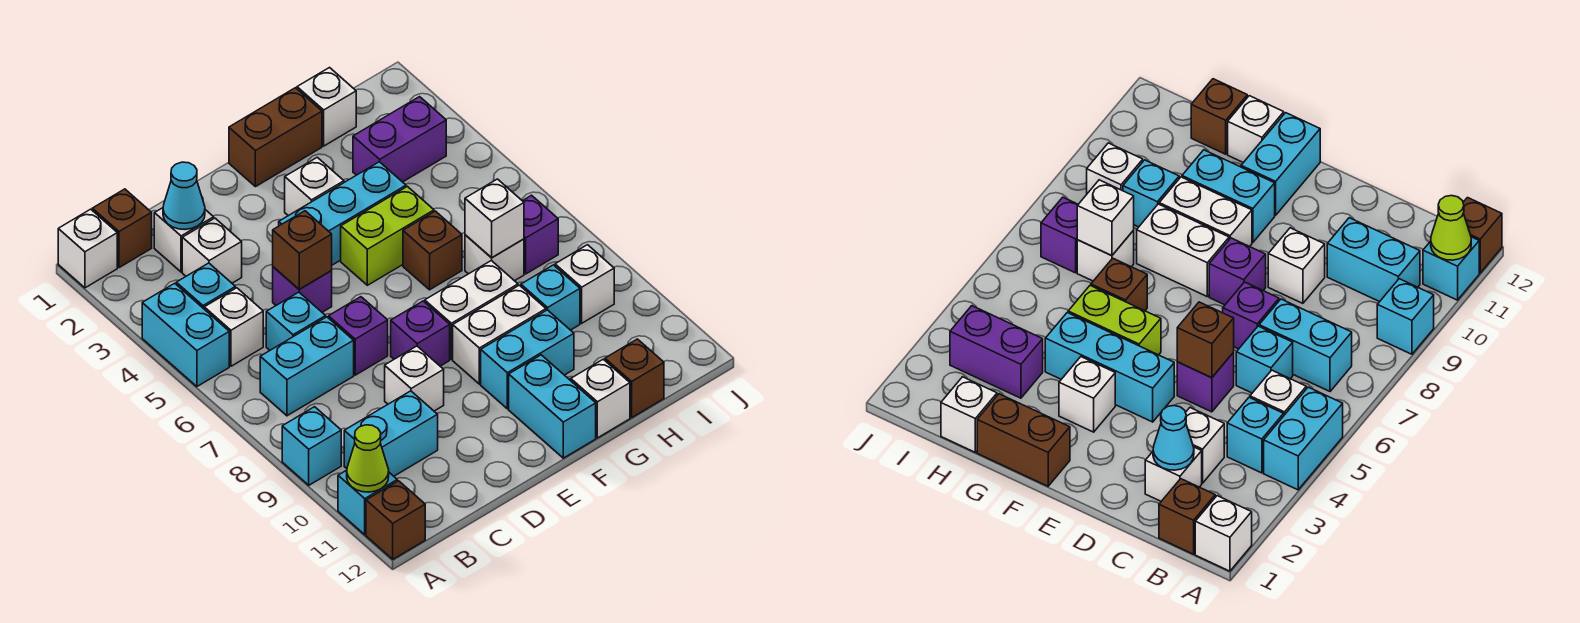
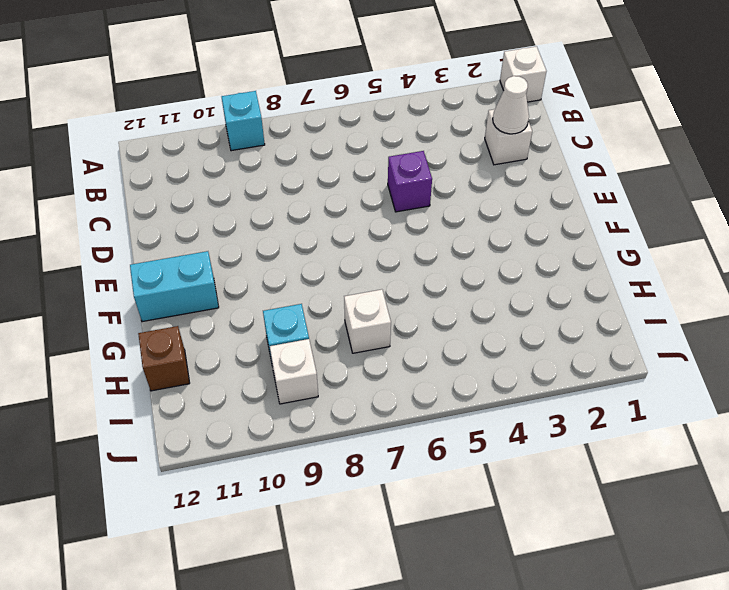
white cone C2 level 2 -> cyan cone C2 level 2
none -> cyan brick A4:A5 level 1
none -> cyan brick A11 level 1
none -> brown brick A12 level 1
none -> brown brick B1 level 1

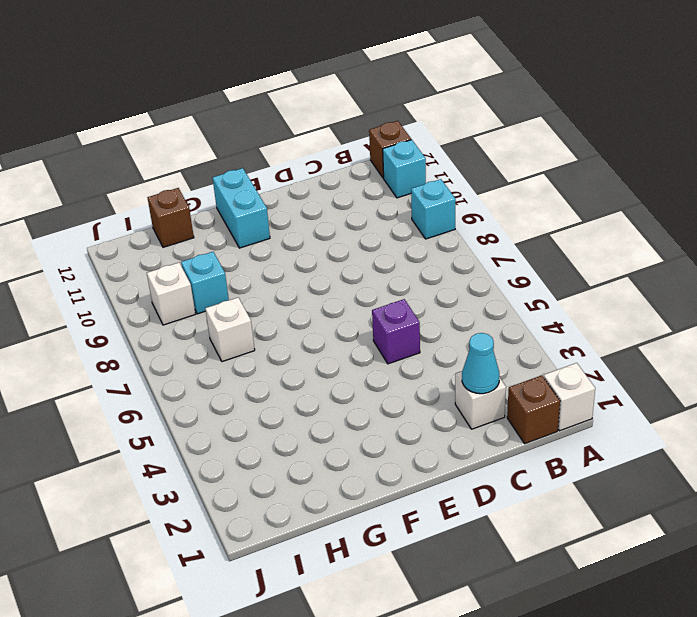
none -> cyan brick A4:A5 level 1
none -> cyan brick B4 level 1
none -> white brick B5 level 1
none -> cyan brick B7:C7 level 1

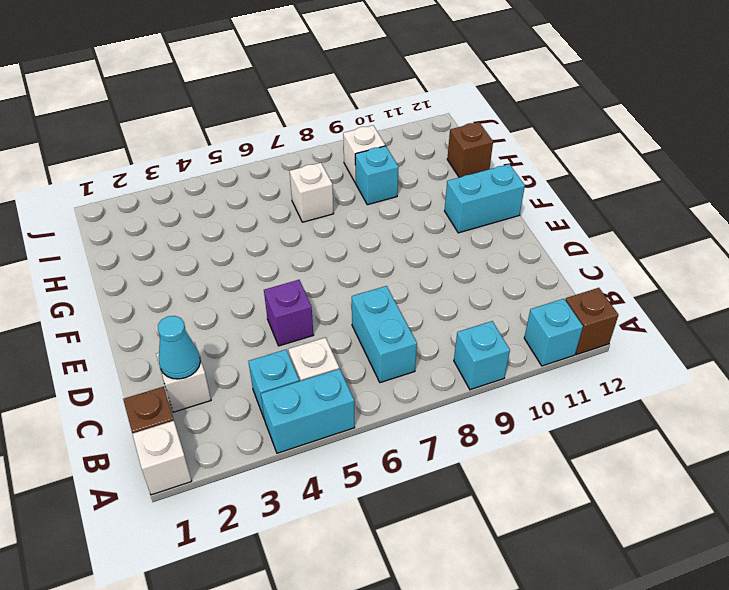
none -> cyan brick B10:C10 level 1
none -> white brick C3 level 1
none -> cyan brick C6 level 1
none -> purple brick D7 level 1

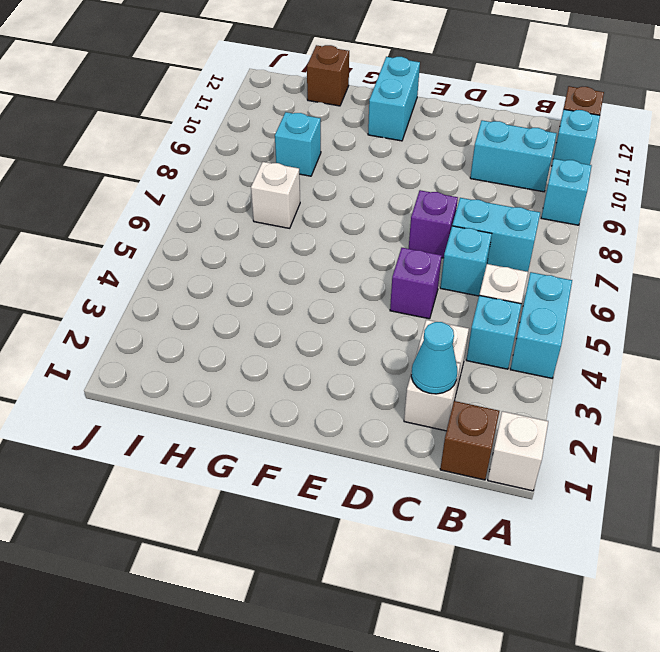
none -> white brick D9 level 1
none -> cyan brick E4:G4 level 1
none -> purple brick E8 level 1
none -> brown brick F1:G1 level 1

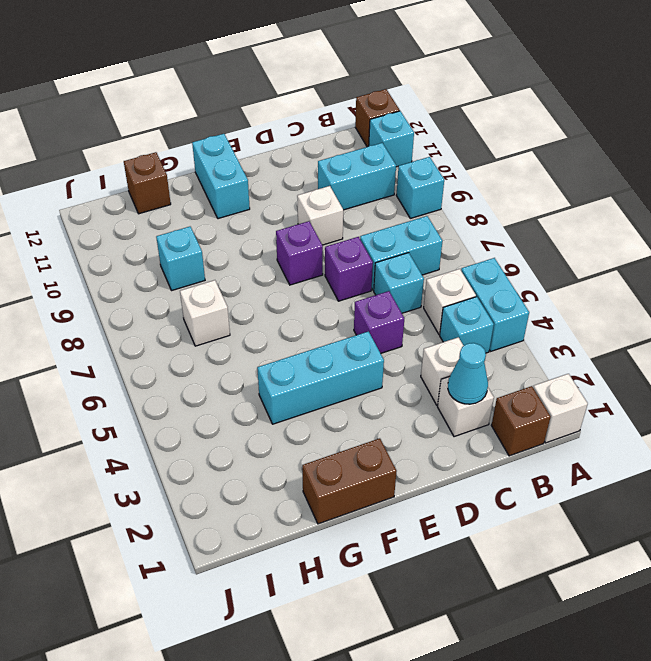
none -> white brick F3 level 1
none -> lime brick F5:G5 level 1
none -> white brick F8:G8 level 1
none -> white brick F9:G9 level 1

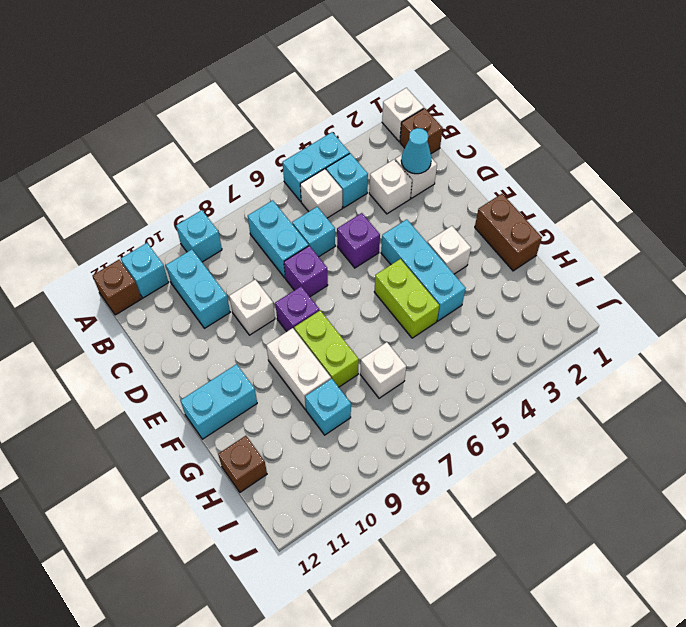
lime brick F8:G8 level 1 -> white brick F8:G8 level 1
none -> cyan brick F10:G10 level 1
none -> brown brick G6 level 1
none -> white brick G12 level 1
none -> white brick H1 level 1

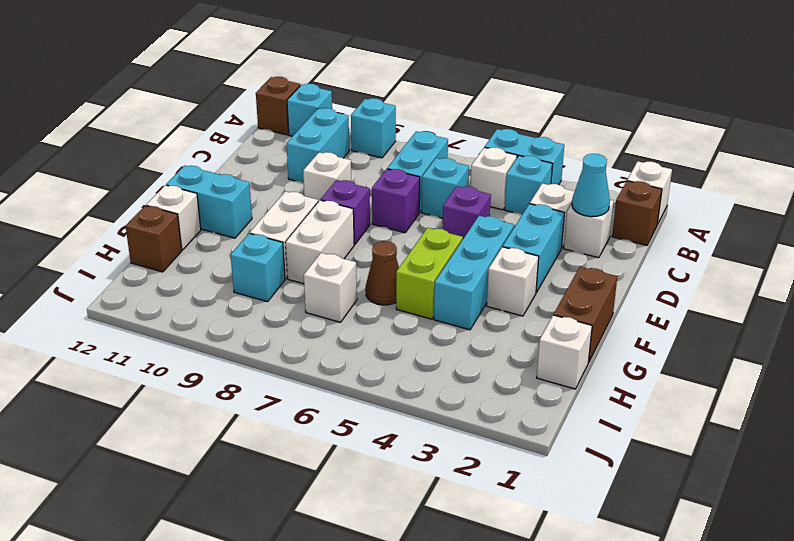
cyan brick D3:E3 level 1 -> cyan brick F10:G10 level 1
brown cone G6 level 1 -> brown brick G6 level 1
none -> purple brick H3:I3 level 1
none -> purple brick I7 level 1
none -> white brick I9 level 1
none -> lime cone A11 level 2

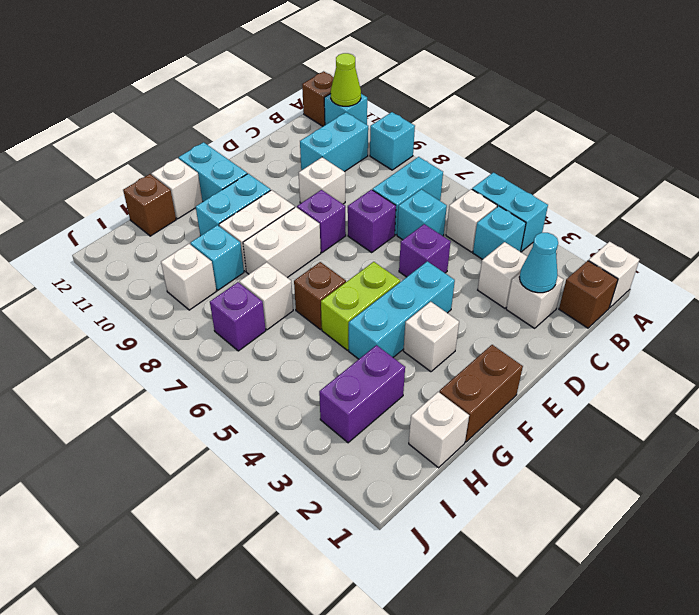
none -> brown brick D5 level 2
none -> white brick H7 level 2

